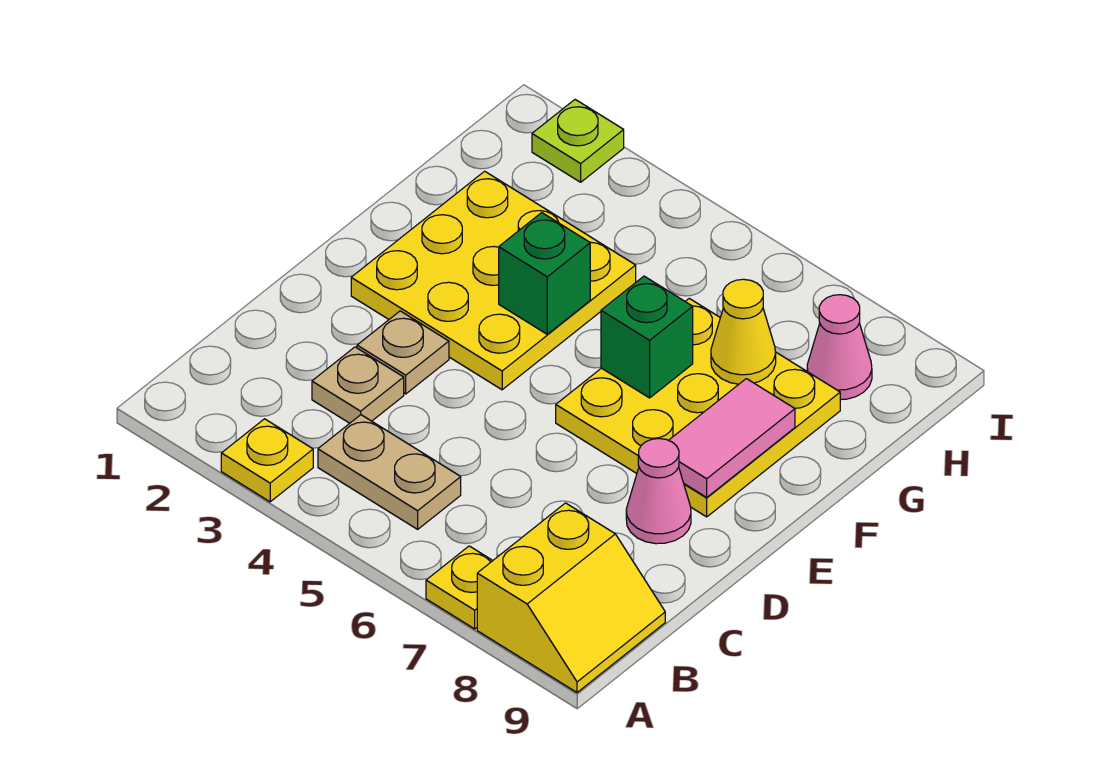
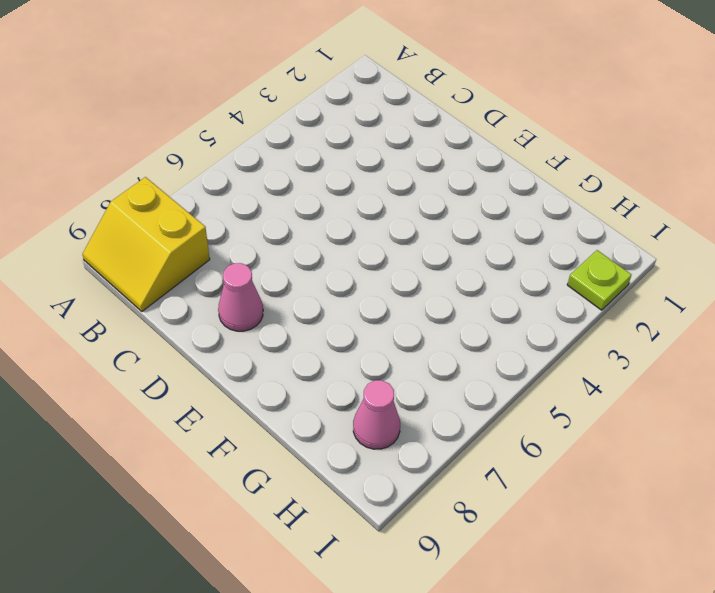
none -> yellow plate A3 level 1
none -> yellow plate A7 level 1
none -> tan plate B4:B5 level 1

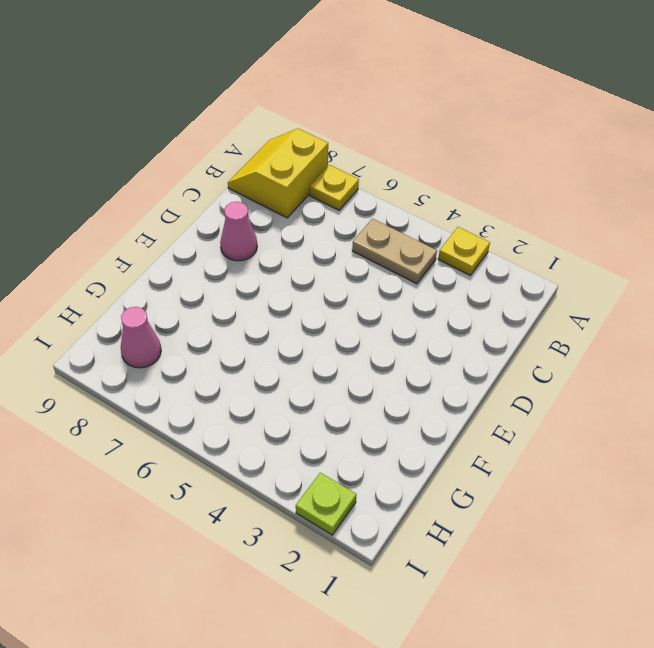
none -> tan plate C3 level 1
none -> tan plate D3 level 1
none -> yellow plate E2:G4 level 1

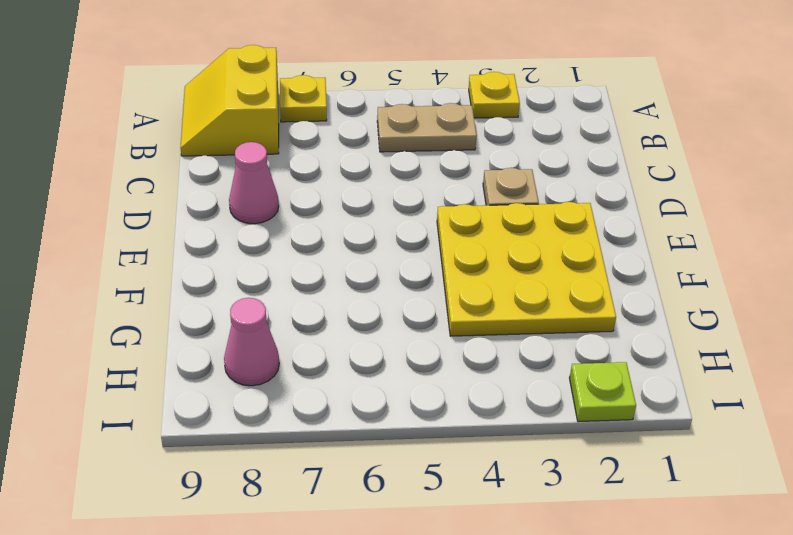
none -> tan plate C3 level 1
none -> yellow plate E6:G8 level 1
none -> pink tile E8:F8 level 2

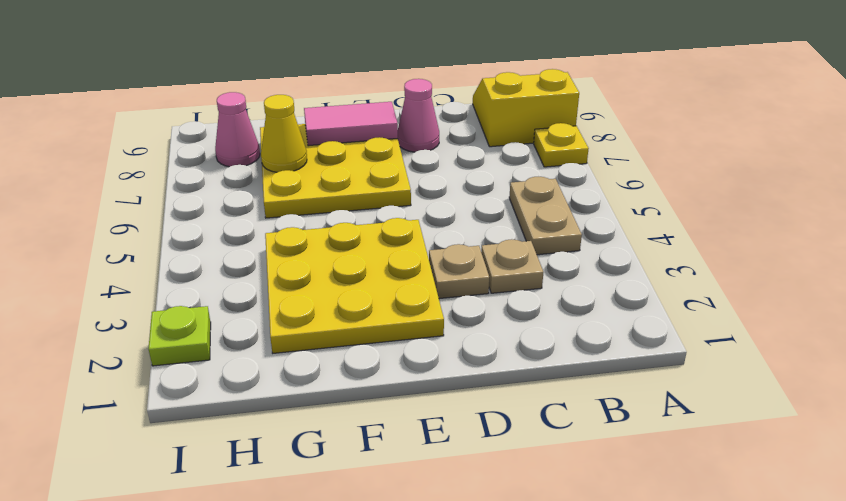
none -> yellow plate A3 level 1
none -> green brick F4 level 2
none -> green brick F6 level 2

